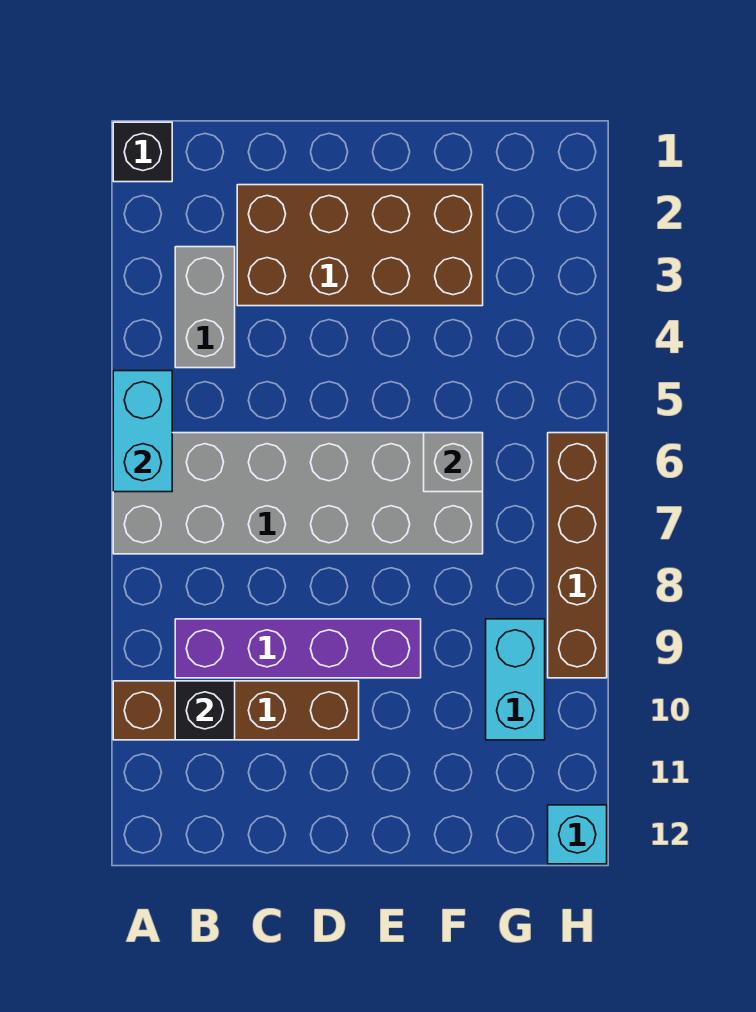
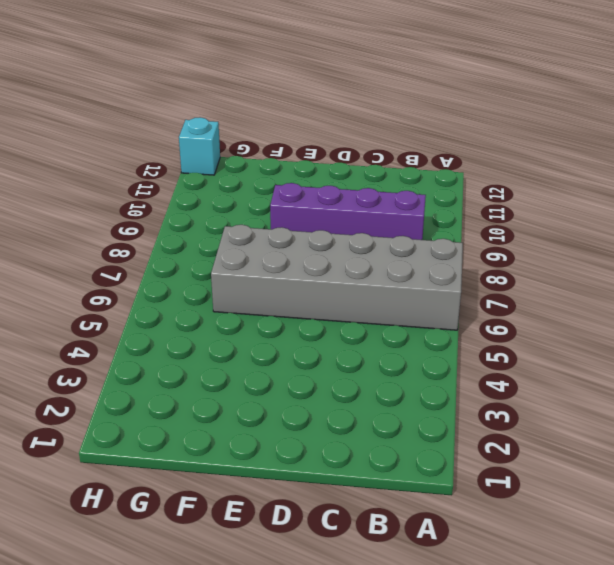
none -> black brick A1 level 1
none -> brown brick A10:D10 level 1
none -> grey brick B3:B4 level 1

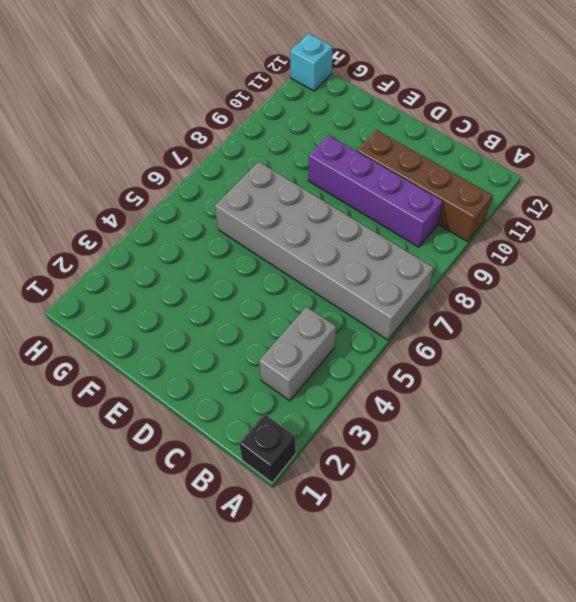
none -> brown brick C2:F3 level 1
none -> cyan brick G9:G10 level 1
none -> brown brick H6:H9 level 1

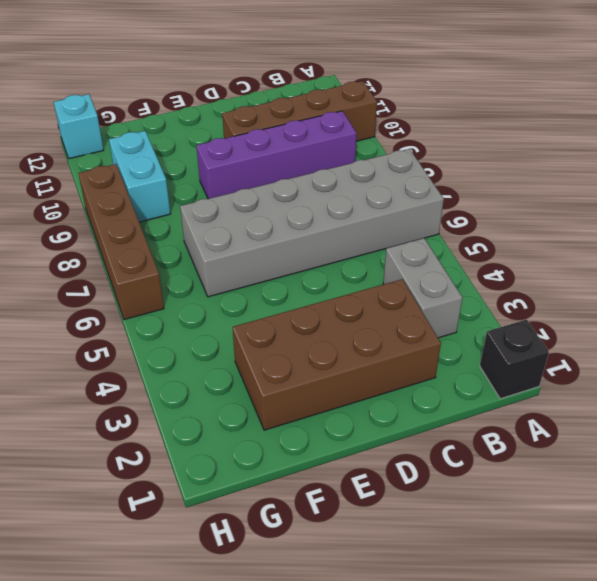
none -> cyan brick A5:A6 level 2
none -> black brick B10 level 2
none -> grey brick F6 level 2

